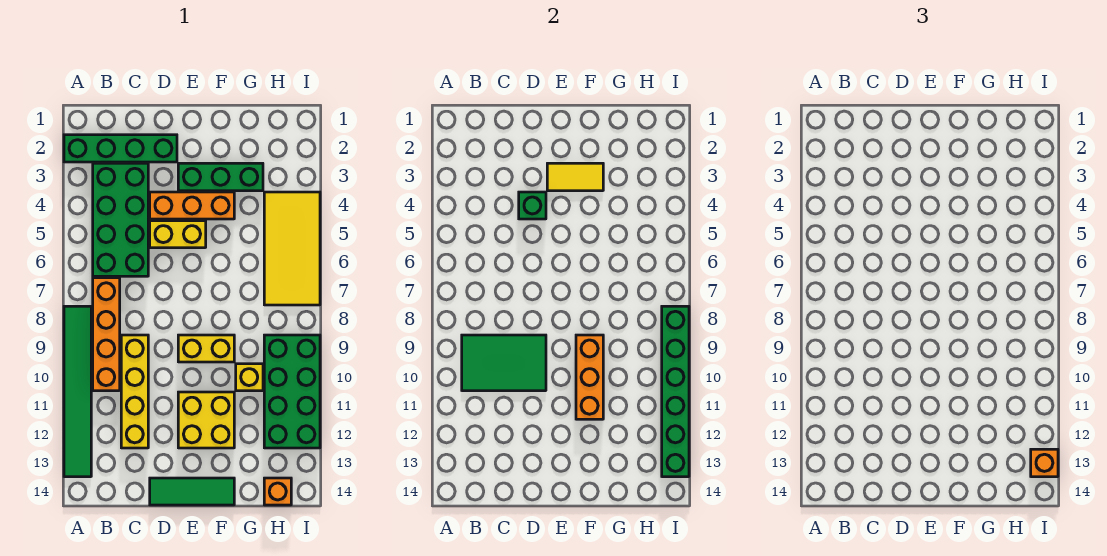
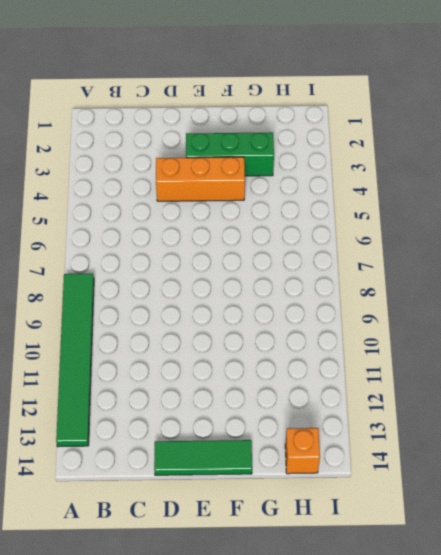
none -> green brick A2:D2 level 1
none -> green brick B3:C6 level 1
none -> orange brick B7:B10 level 1

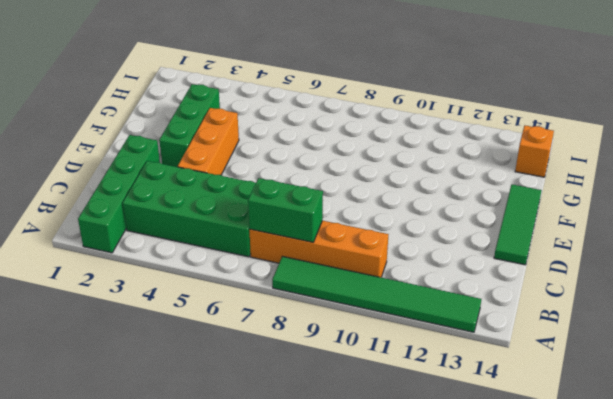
green brick B7:B8 level 2 -> none
none -> yellow brick C9:C12 level 1
none -> yellow brick D5:E5 level 1
none -> yellow brick E9:F9 level 1

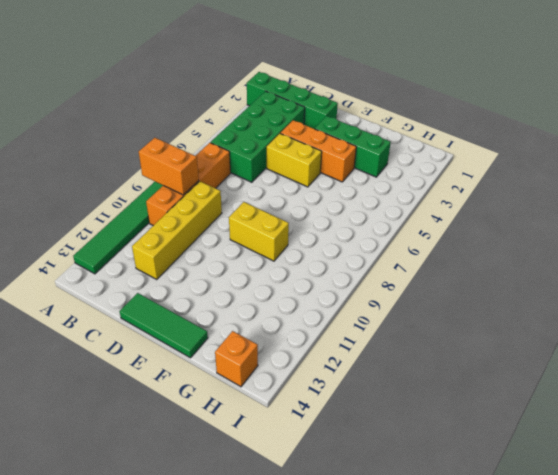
orange brick A9:B9 level 2 -> green tile B9:D10 level 2
none -> yellow brick E11:F12 level 1
none -> yellow brick G10 level 1
none -> yellow tile H4:I7 level 1

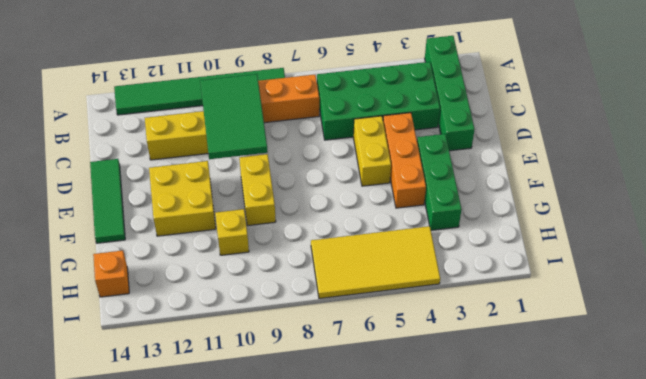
none -> green brick H9:I12 level 1
none -> green brick D4 level 2
none -> yellow tile E3:F3 level 2

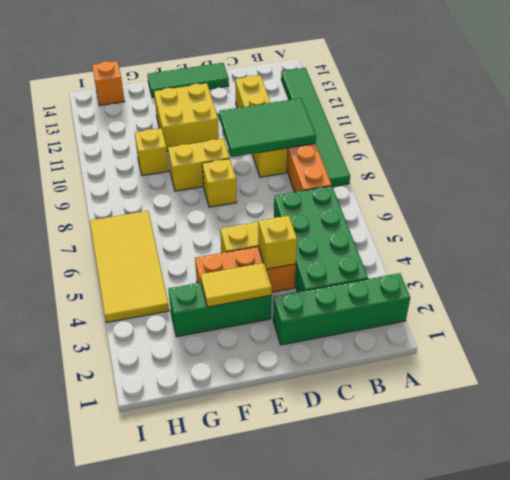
yellow brick D4 level 2 -> green brick D4 level 2
yellow brick E8 level 1 -> none
none -> green brick H9:I12 level 1
none -> orange brick F9:F11 level 2
none -> green brick I8:I13 level 2

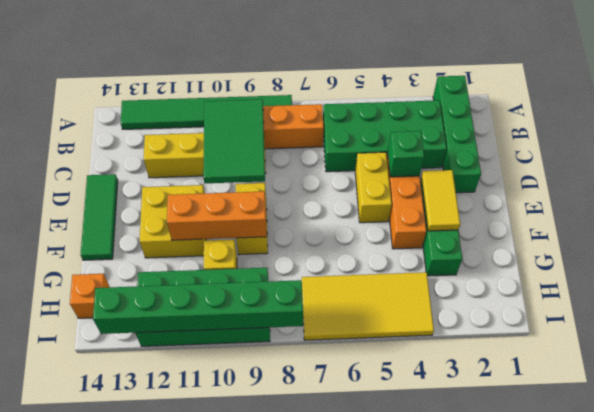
none -> orange brick I13 level 3

